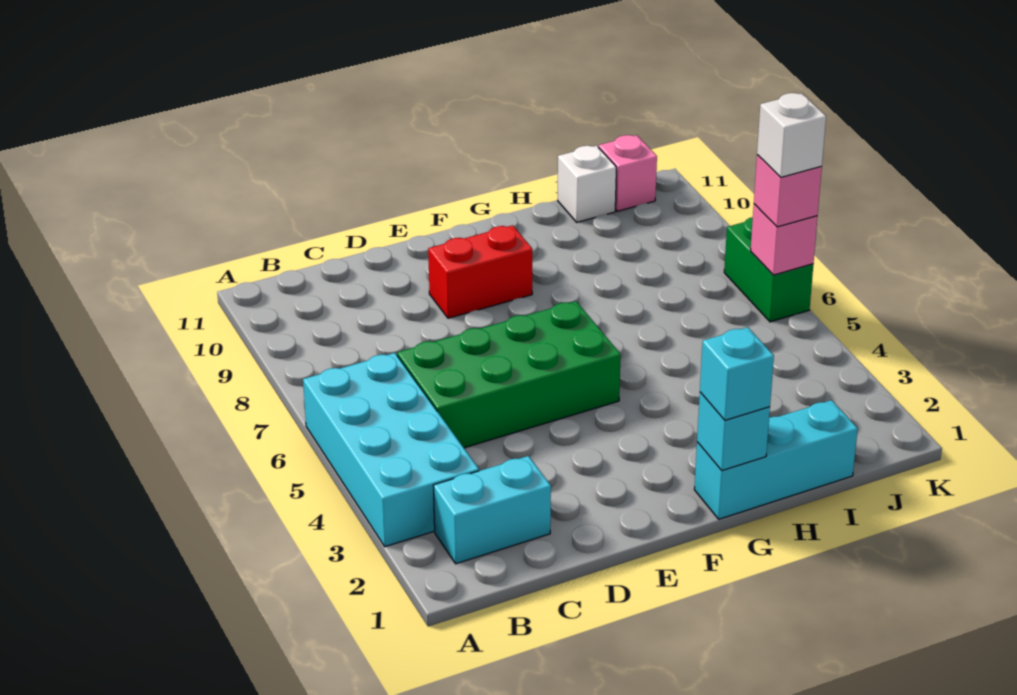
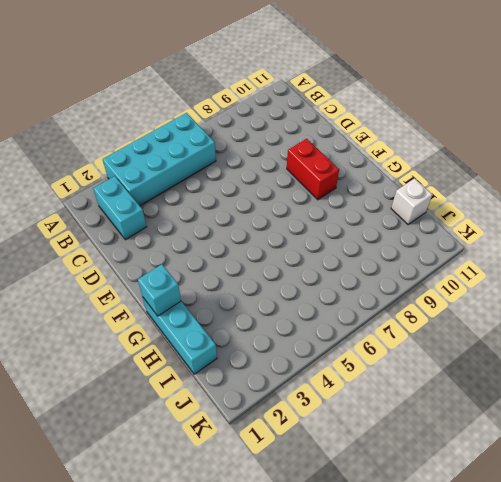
none -> green brick C5:F6 level 1
none -> pink brick J11 level 1
none -> green brick K6:K7 level 1

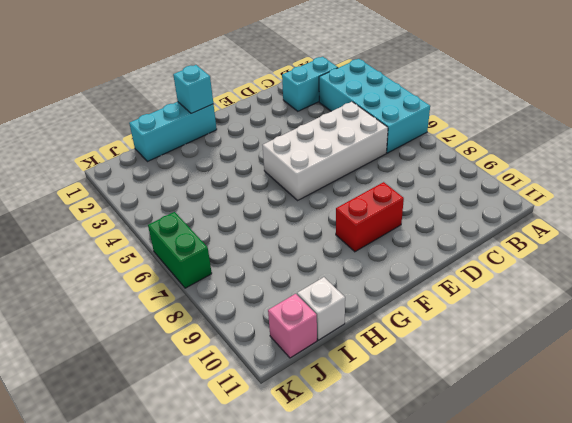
white brick C5:F6 level 1 -> green brick C5:F6 level 1
none -> pink brick K6 level 2
none -> cyan brick G1 level 3
none -> pink brick K6 level 3

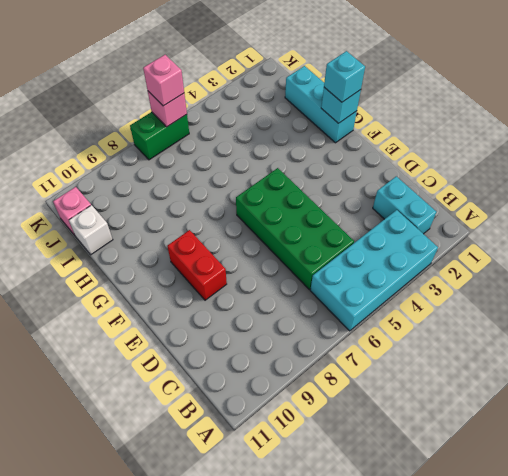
none -> white brick K6 level 4

